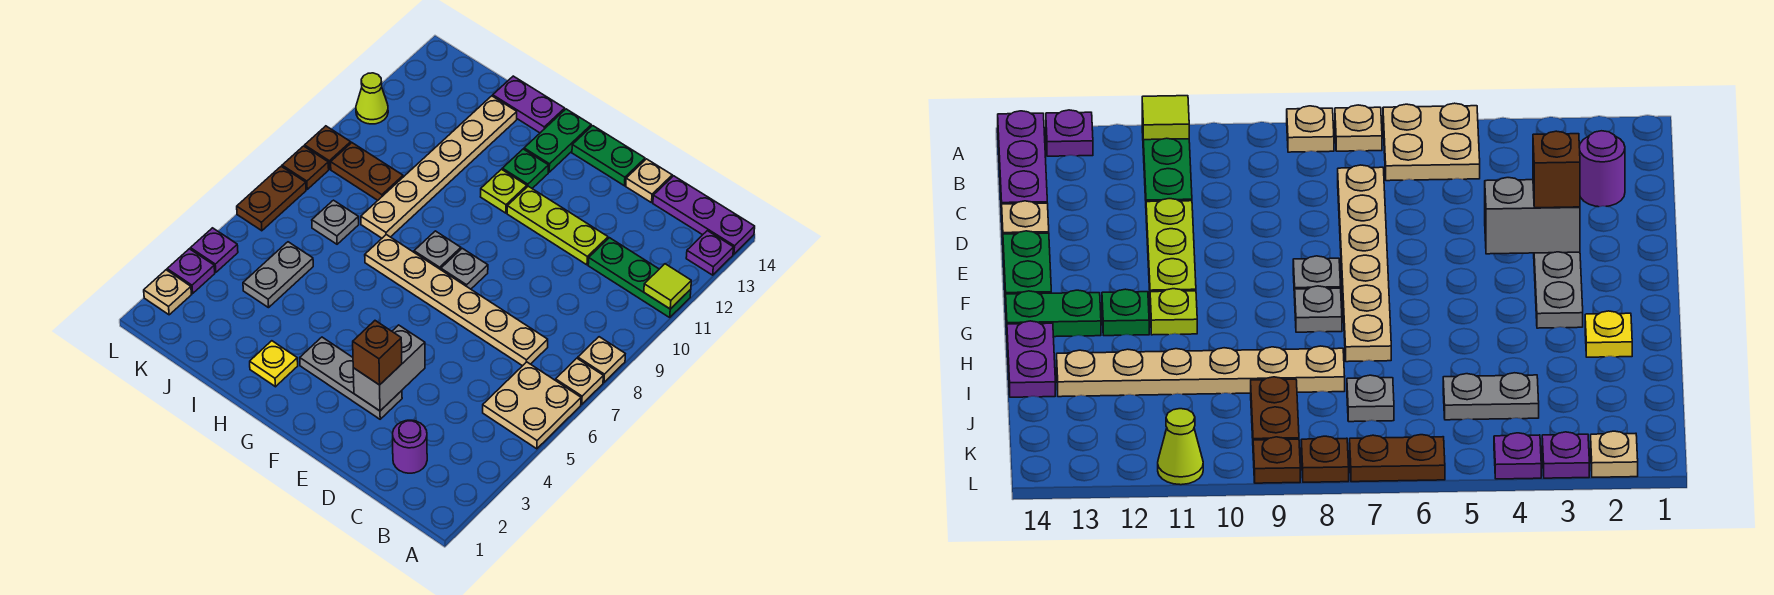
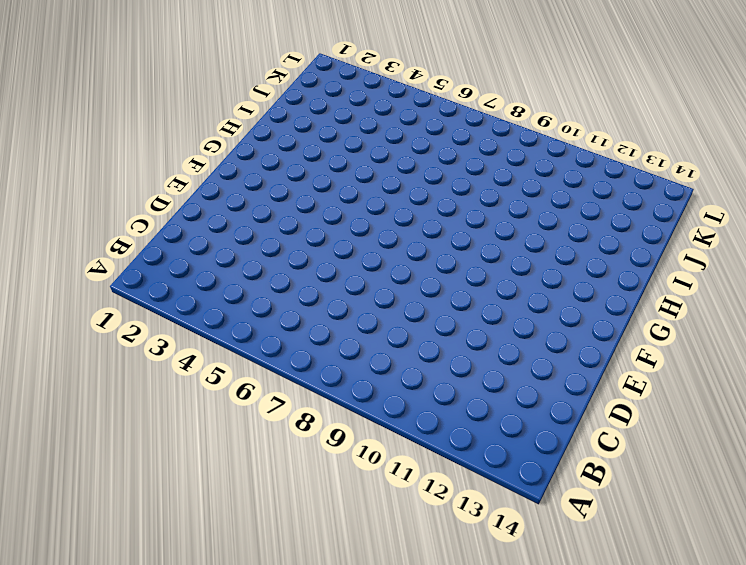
none -> tan plate A5:B6 level 1
none -> tan plate A7 level 1
none -> tan plate A8 level 1
none -> green plate A11:C11 level 1

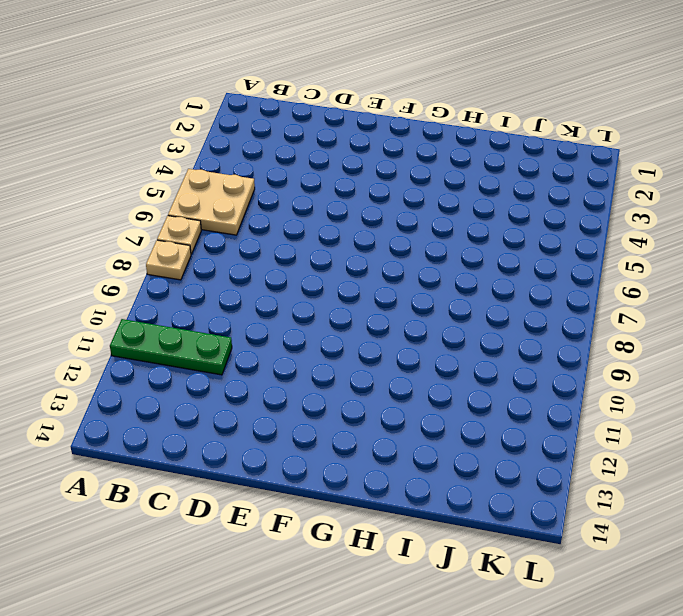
none -> purple plate A13 level 1
none -> purple plate A14:C14 level 1
none -> purple round brick C2 level 1
none -> tan plate C7:H7 level 1

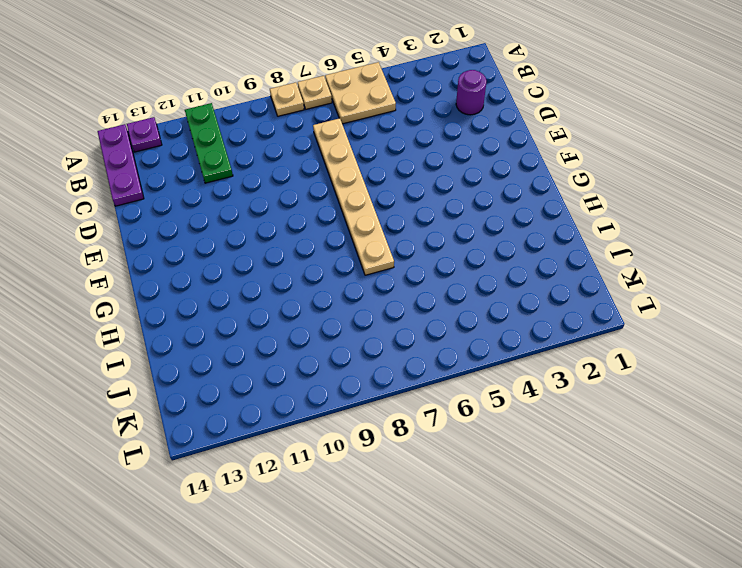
none -> lime plate D11:F11 level 1
none -> tan plate D14 level 1
none -> grey plate E3:G3 level 1
none -> green plate E14:F14 level 1

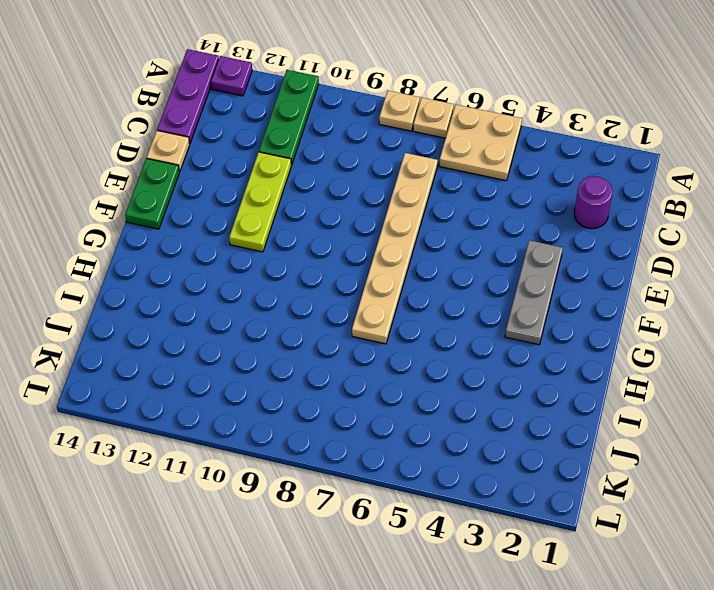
none -> grey plate F8 level 1
none -> grey plate G8 level 1
none -> lime plate G11 level 1
none -> green plate G12 level 1

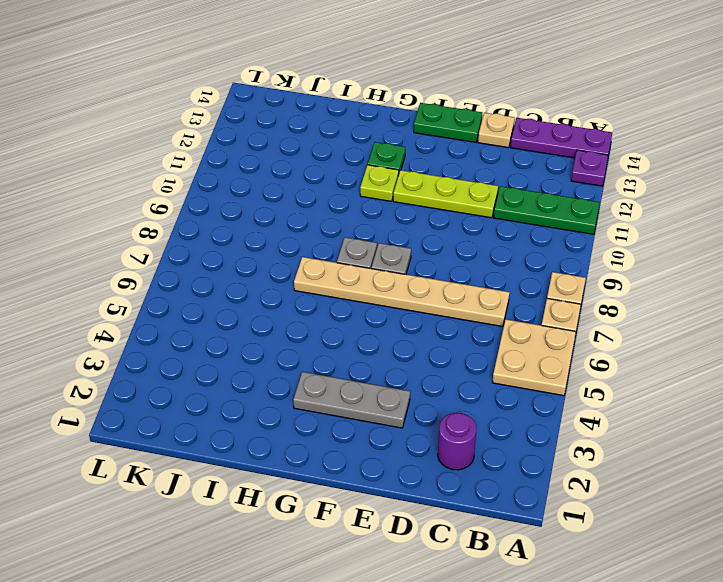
none -> green plate G13:G14 level 1
none -> yellow plate H2 level 1
none -> purple plate H14:I14 level 1
none -> tan plate I8:I13 level 1

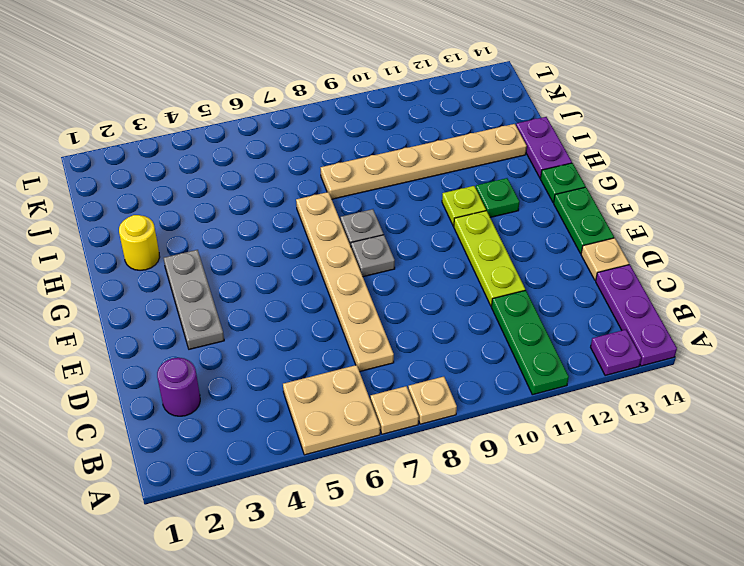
green plate G14 level 1 -> green plate G13:G14 level 1
yellow round brick H2 level 1 -> yellow plate H2 level 1
none -> grey plate J4:J5 level 1
none -> grey plate J7 level 1
none -> brown plate J9:K9 level 1
none -> tan plate L2 level 1

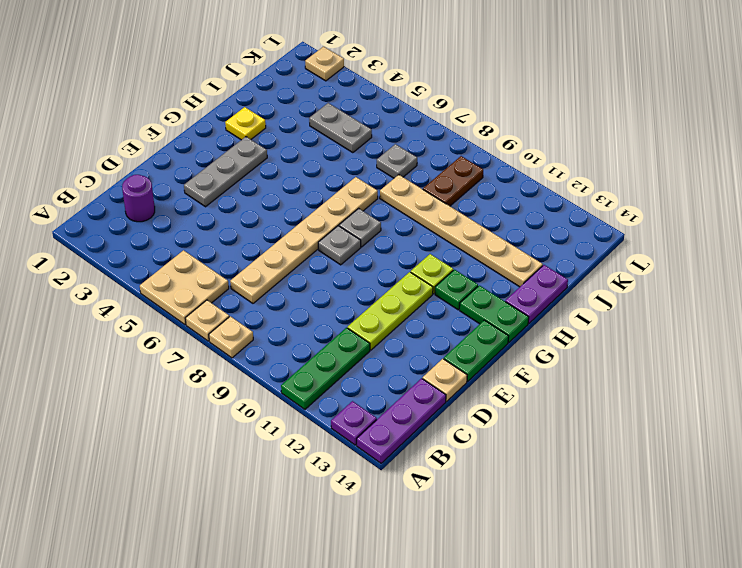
none -> purple plate L3 level 1
none -> purple plate L4 level 1
none -> brown plate L6:L7 level 1
none -> brown plate L8 level 1

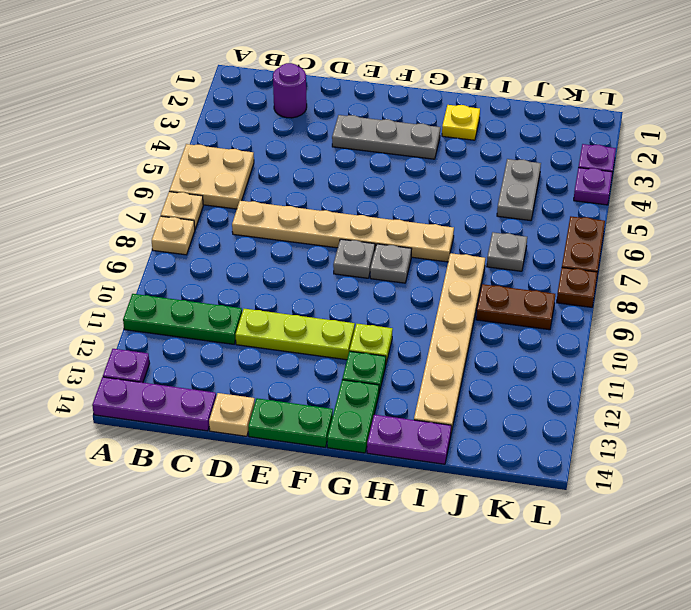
none -> tan plate L2 level 1
none -> brown plate L9 level 1
none -> lime cone L11 level 1
none -> lime tile A11 level 2

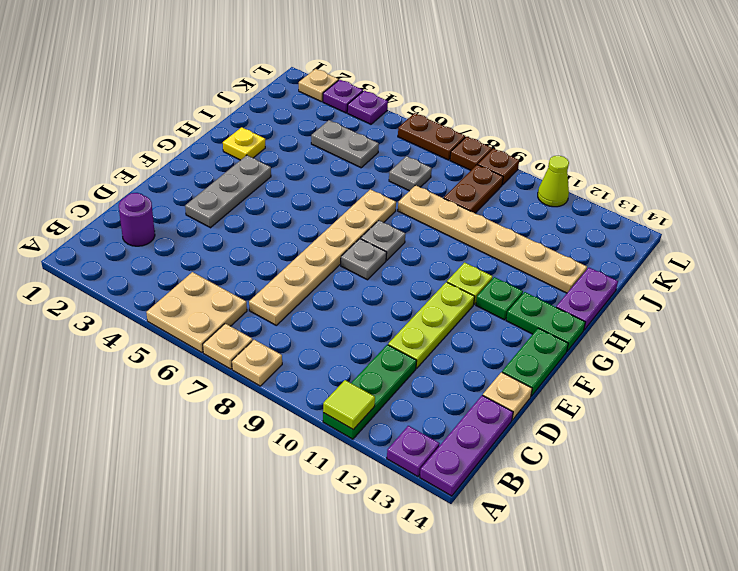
none -> grey brick E3:E4 level 2
none -> brown brick E3 level 3

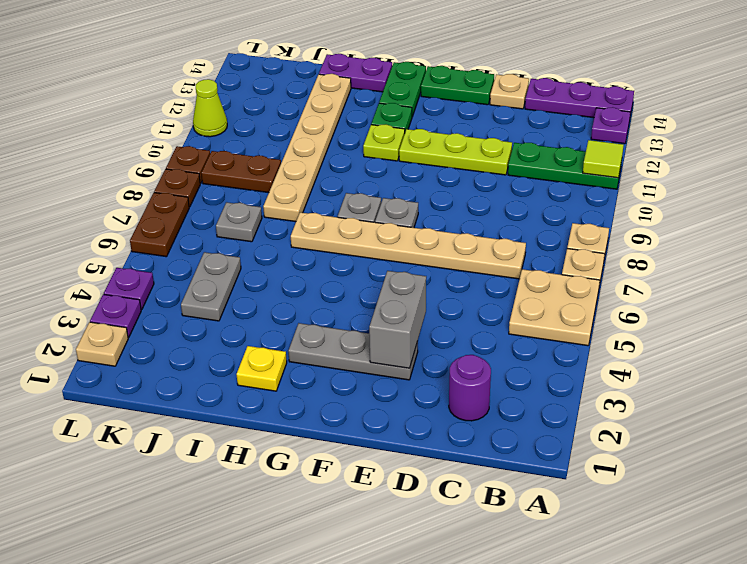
none -> brown brick E3 level 3

